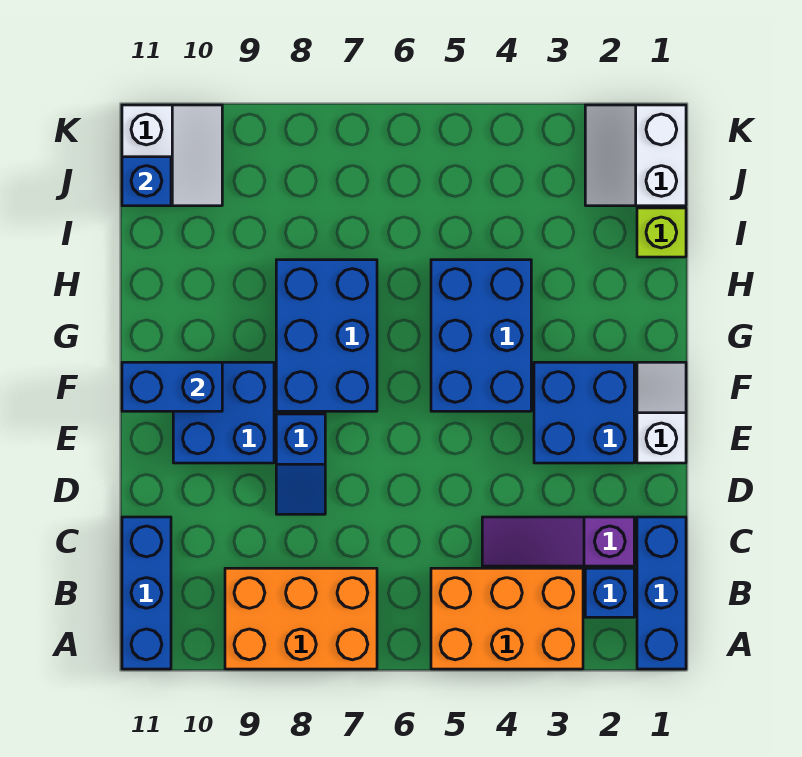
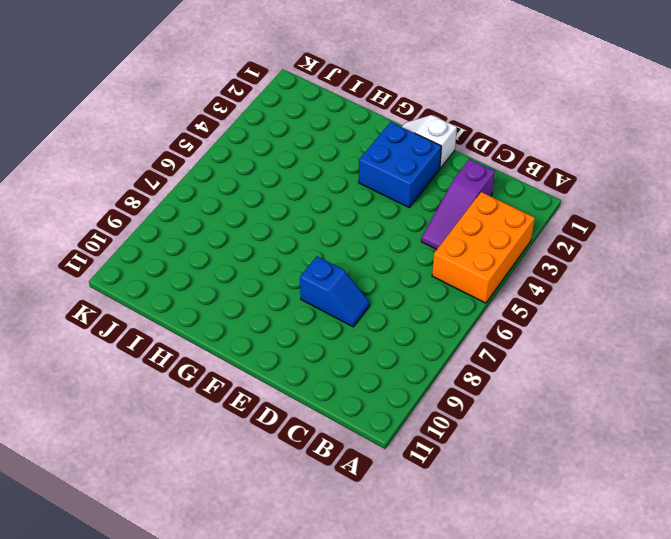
none -> blue brick A1:C1 level 1
none -> orange brick A7:B9 level 1
none -> blue brick A11:C11 level 1

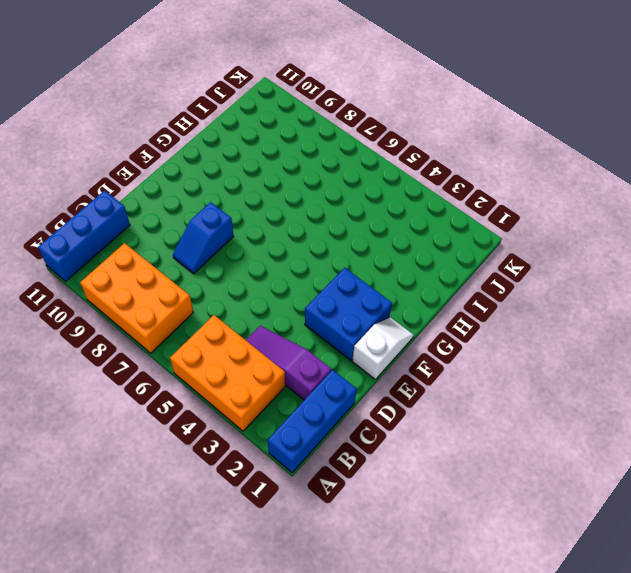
none -> blue brick B2 level 1
none -> blue brick E9:F10 level 1
none -> blue brick F4:H5 level 1

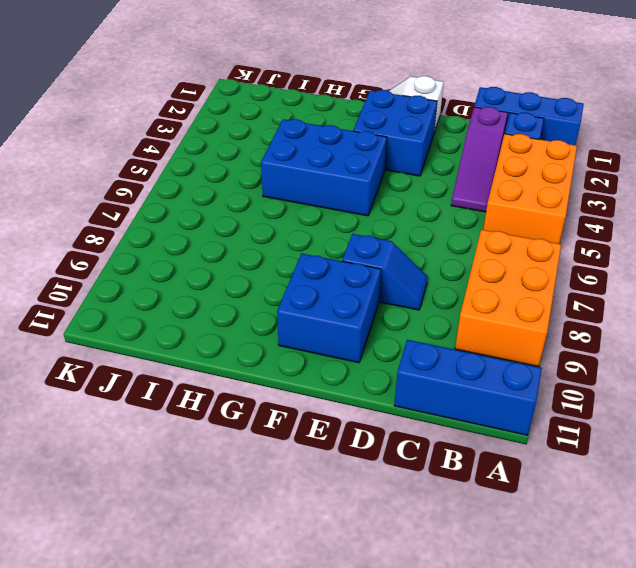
none -> blue brick F7:H8 level 1
none -> lime brick I1 level 1
none -> white slope J1:K2 level 1 top 1

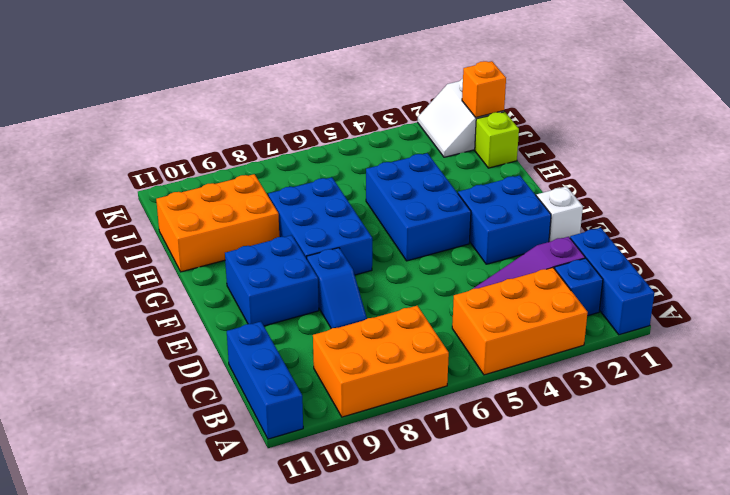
orange brick H9:I11 level 1 -> none
orange brick J1 level 2 -> none
none -> white slope J10:K11 level 1 top 11
none -> blue brick F10:F11 level 2
none -> blue brick J11 level 2

